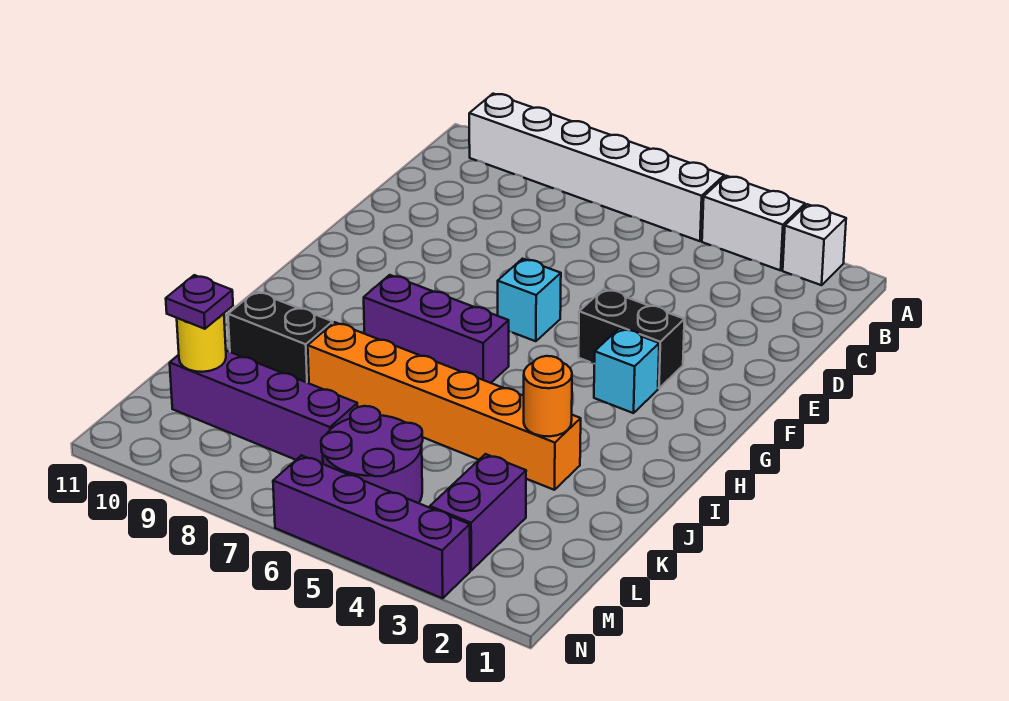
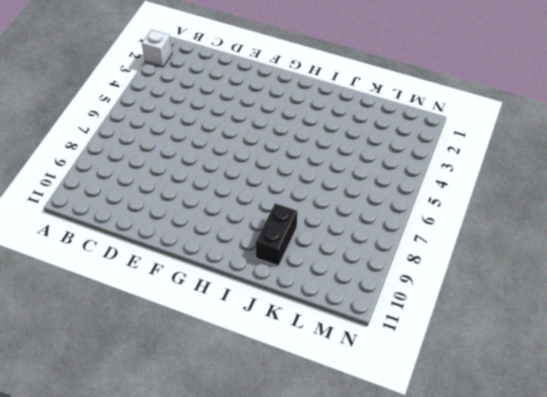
none -> white brick A3:A4 level 1
none -> white brick A5:A10 level 1
none -> black brick F3:F4 level 1

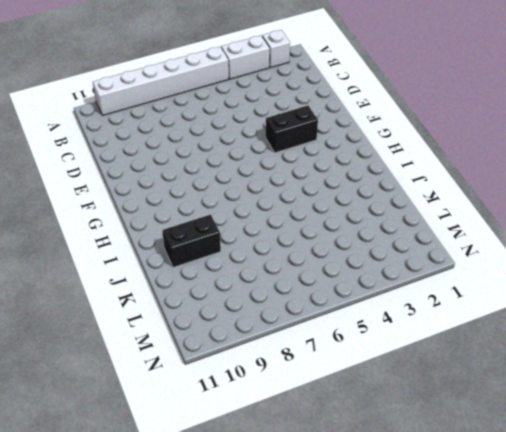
none -> cyan brick F6 level 1
none -> cyan brick G3 level 1
none -> purple brick H6:H8 level 1

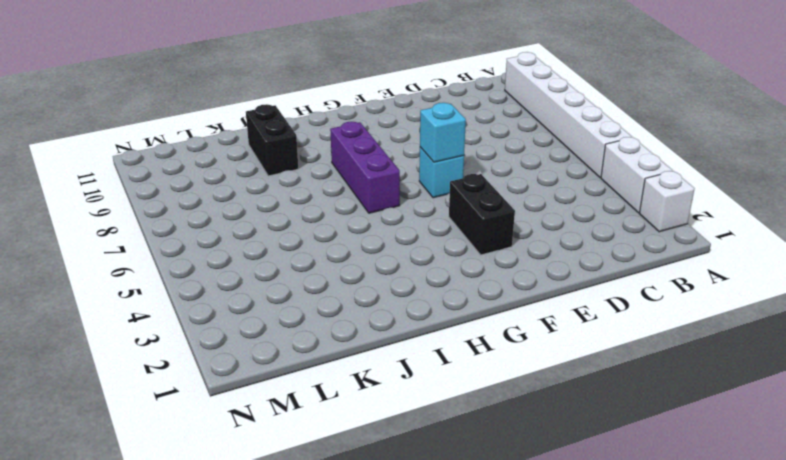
cyan brick F6 level 2 -> cyan brick G3 level 1
none -> orange brick J3:J8 level 1
none -> purple brick L3:M3 level 1
none -> purple round brick L5:M6 level 1

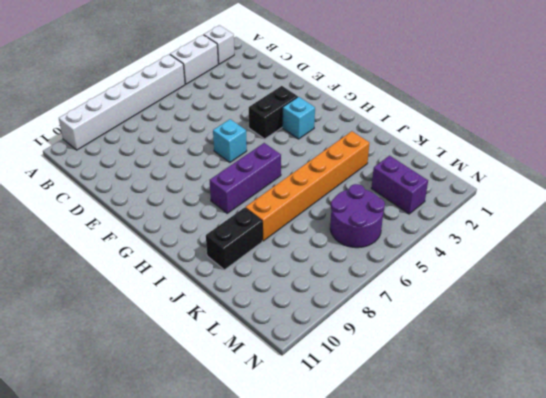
none -> purple brick L7:L10 level 1
none -> purple brick N3:N6 level 1
none -> orange round brick J3 level 2

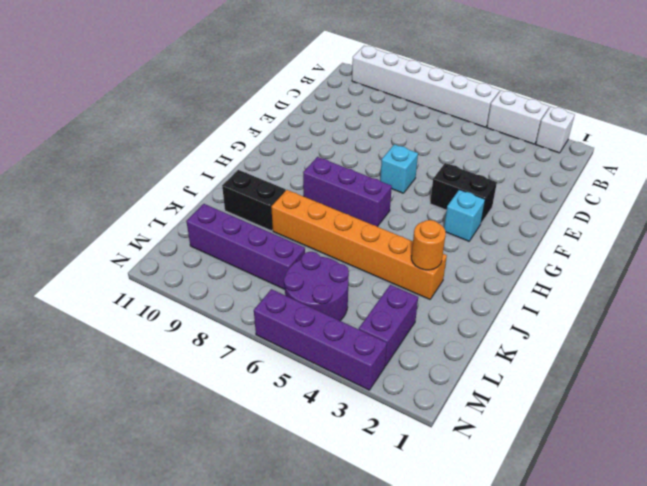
none -> yellow round brick L10 level 2
none -> purple plate L10 level 3

